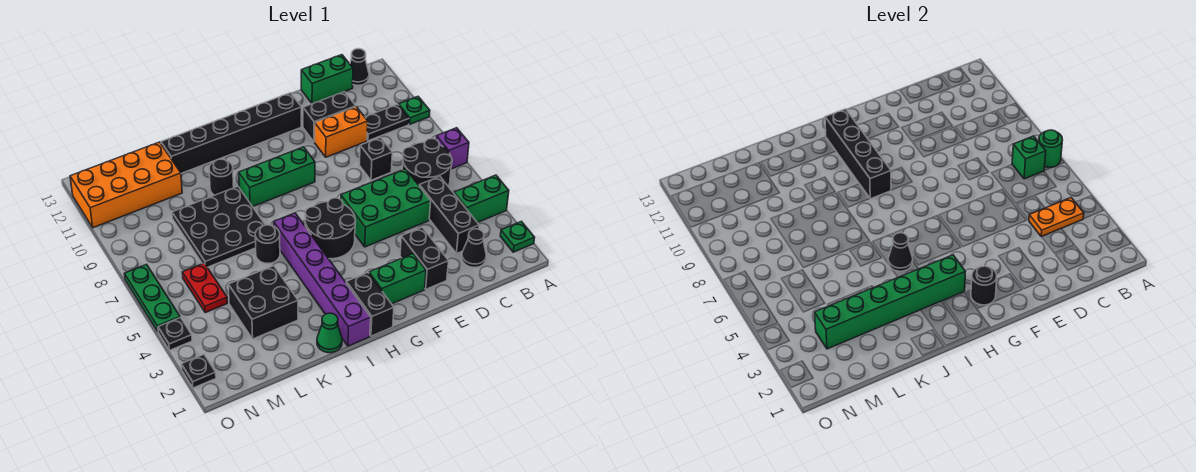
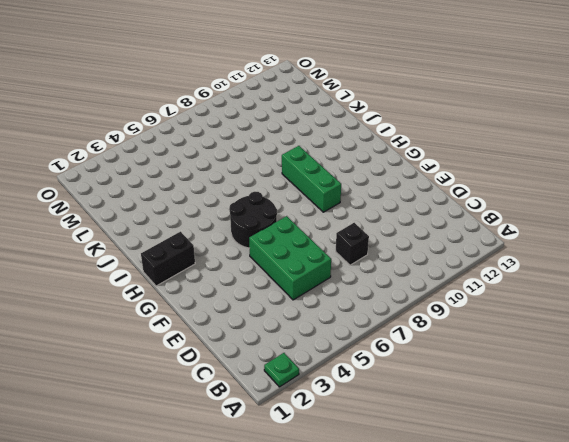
none -> green brick A4:B4 level 1
none -> purple brick A7 level 1
none -> green plate A10 level 1
none -> black round brick B6:C7 level 1

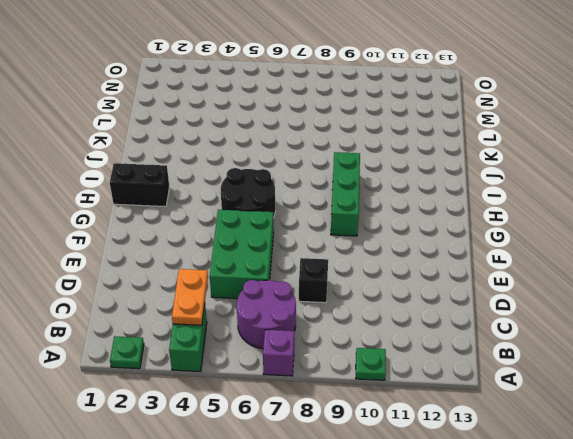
purple round brick B6:C7 level 1 -> black round brick B6:C7 level 1
none -> black plate B10:C10 level 1
none -> black cone B13 level 1
none -> black cone C2 level 1
none -> black brick C3:C5 level 1

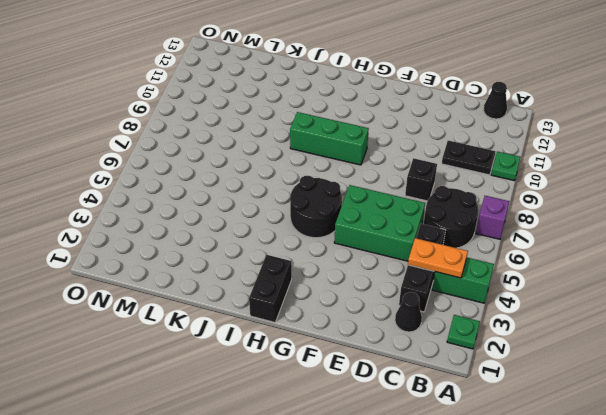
none -> green brick C13:D13 level 1
none -> orange brick D10:E10 level 1
none -> black brick D11:E11 level 1
none -> black brick E2:E3 level 1

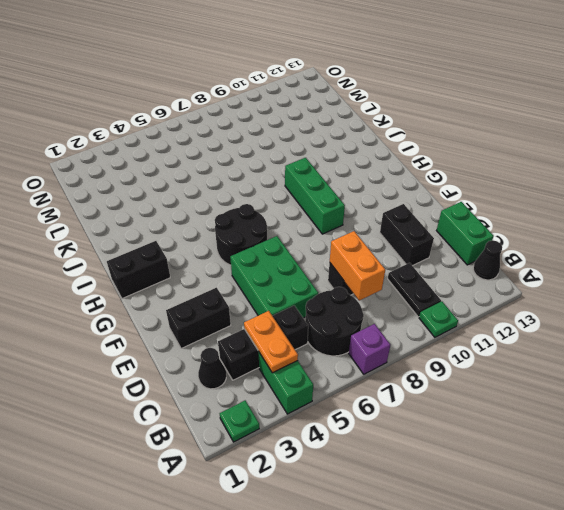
orange brick C8:D8 level 2 -> orange brick D10:E10 level 1
none -> green brick F2:G2 level 1
none -> black brick F12:K12 level 1
none -> purple brick I1:I6 level 1
none -> green cone J1 level 1

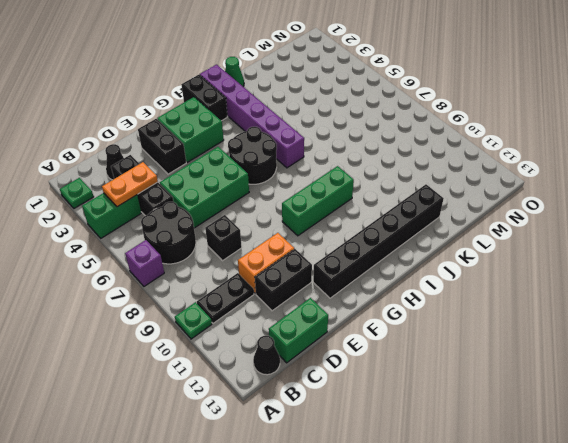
green brick F2:G3 level 1 -> green brick F2:G2 level 1
none -> black round brick J6 level 1
none -> black plate J7:L9 level 1
none -> black round brick J10 level 1
none -> black brick K3:L4 level 1

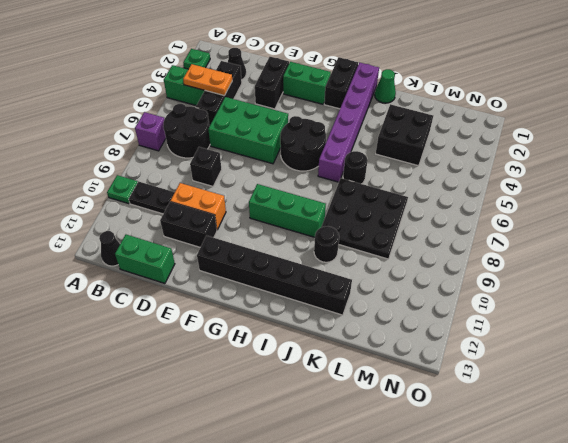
none -> orange brick L11:O12 level 1
none -> red plate M5:M6 level 1
none -> black plate O2 level 1
none -> black plate O4 level 1

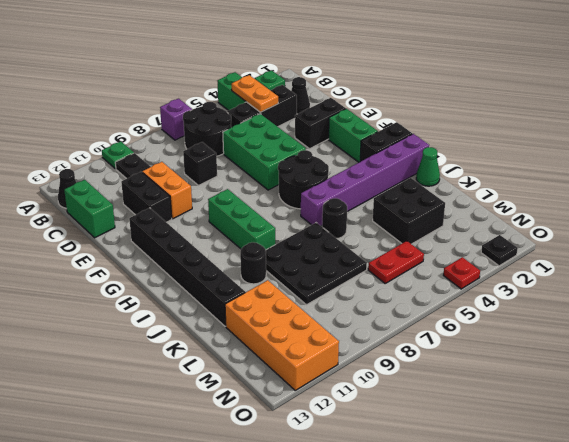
red plate O4 level 1 -> black plate O4 level 1
none -> green plate O5:O7 level 1
none -> green round brick A7 level 2
none -> green brick B7 level 2
none -> black round brick G2 level 2

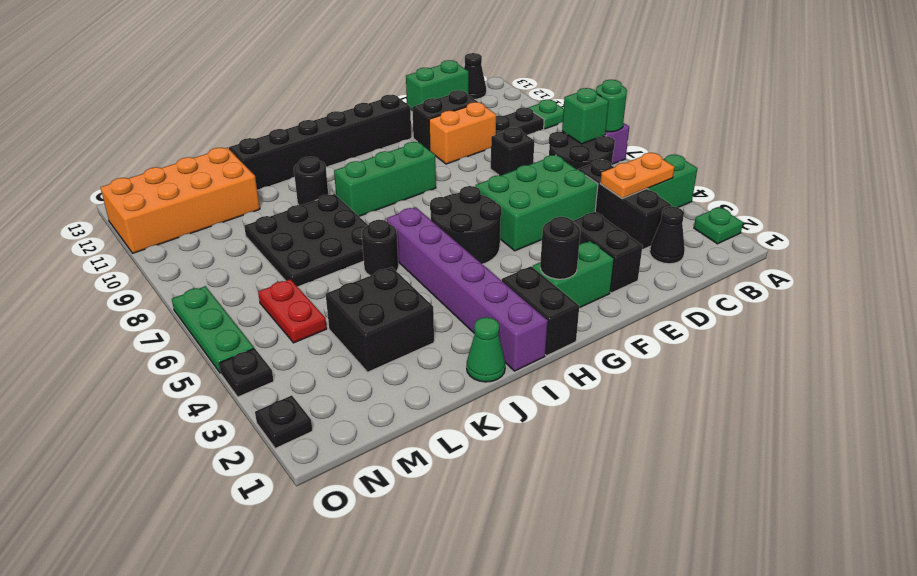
none -> green brick H3:M3 level 2
none -> black brick H9:H12 level 2
none -> black cone I5 level 2

